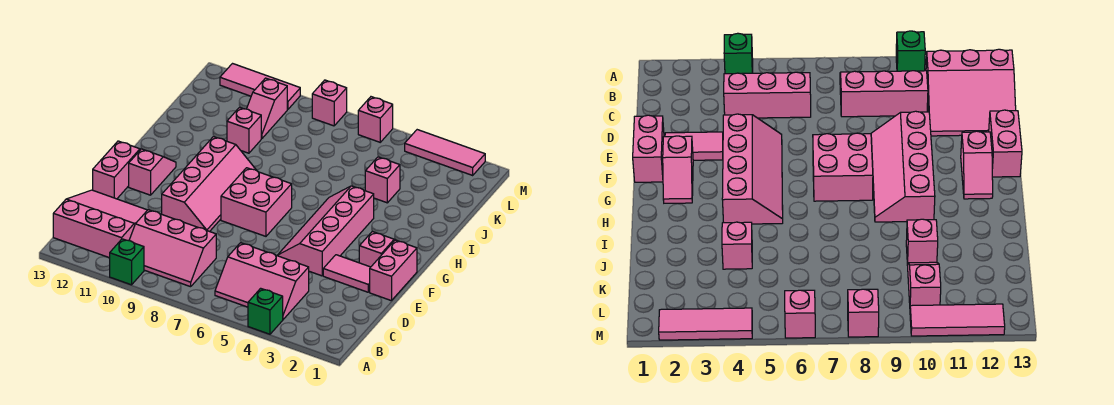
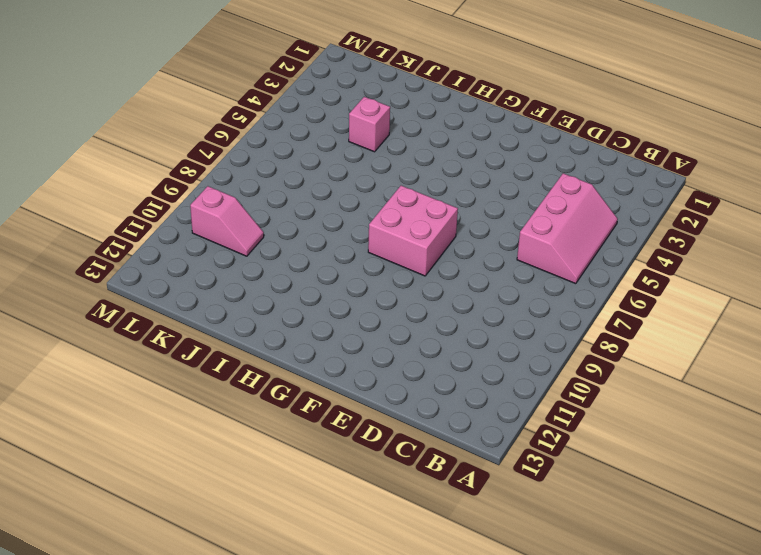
none -> green brick A4 level 1
none -> green brick A10 level 1
none -> pink slope B8:C10 level 1 top C

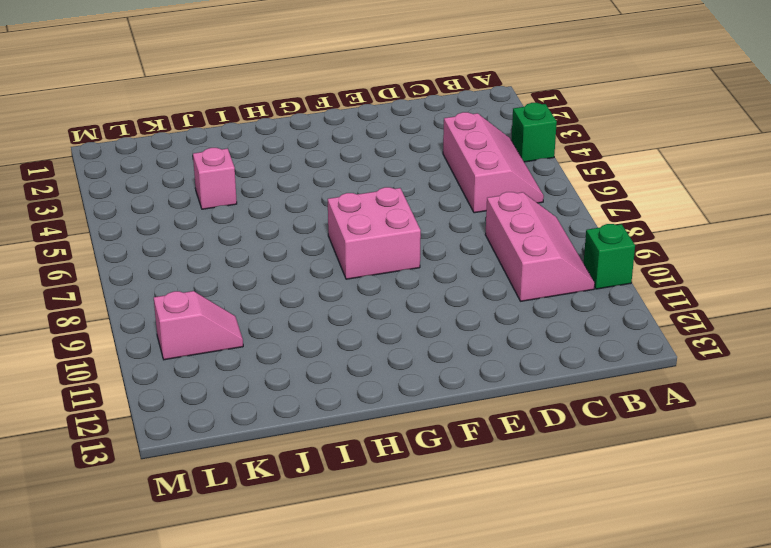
none -> pink slope B11:D13 level 1 top B
none -> pink brick E1:F1 level 1
none -> pink tile E2:E3 level 1

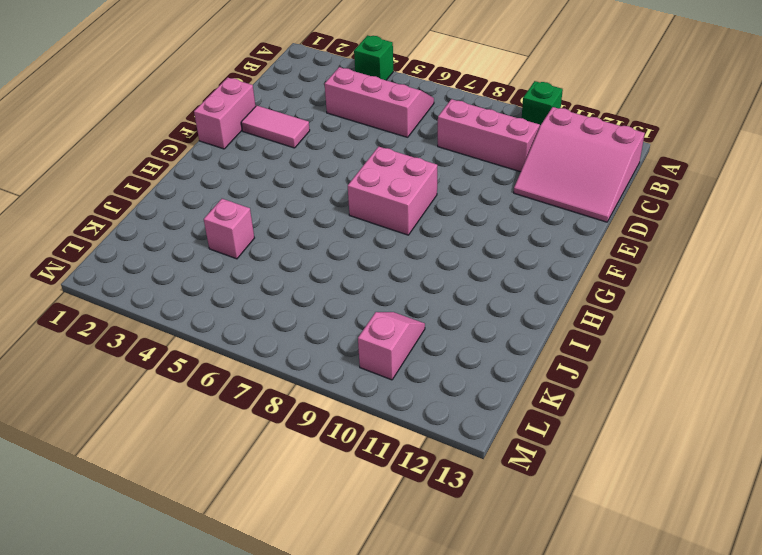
none -> pink slope E4:H5 level 1 top 4
none -> pink slope E9:H10 level 1 top 10
none -> pink brick E13:F13 level 1

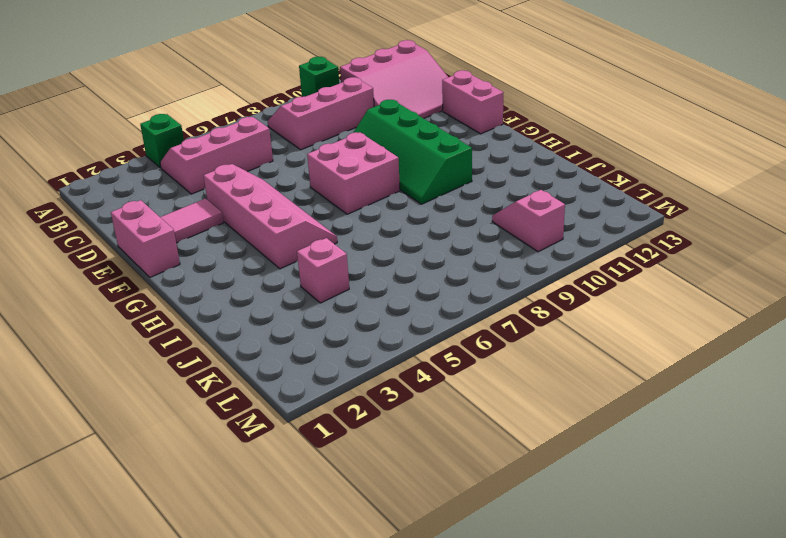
green slope E9:H10 level 1 top 10 -> pink slope E9:H10 level 1 top 10
none -> pink slope F2:G2 level 1 top F
none -> pink slope F12:G12 level 1 top F
none -> pink brick J10 level 1

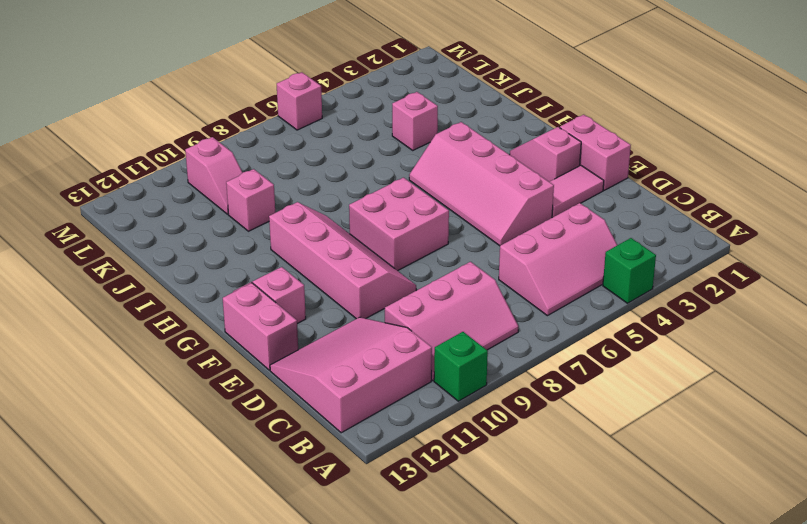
none -> pink tile M2:M4 level 1
none -> pink brick M8 level 1
none -> pink tile M10:M12 level 1

